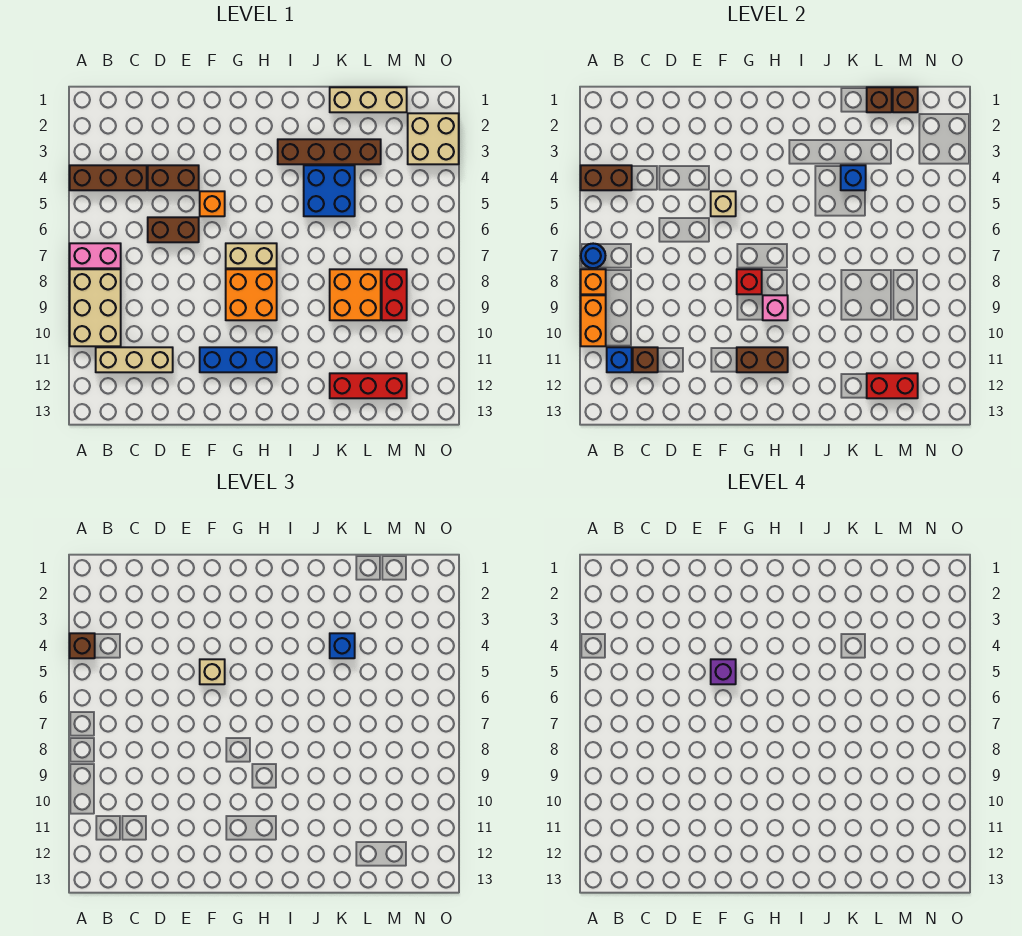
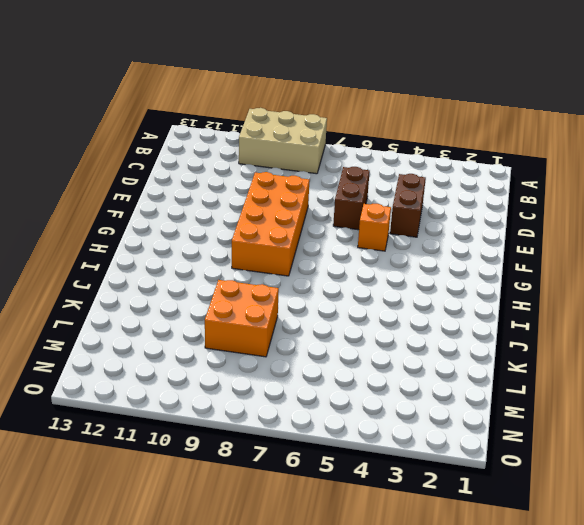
orange brick E8:H9 level 1 -> orange brick G8:H9 level 1
none -> brown brick A4:C4 level 1
none -> pink brick A7:B7 level 1
none -> tan brick B11:D11 level 1
none -> blue brick F11:H11 level 1

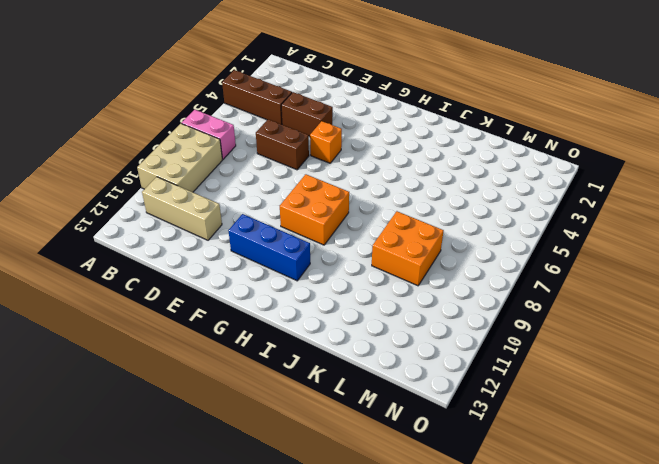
none -> tan brick G7:H7 level 1
none -> brown brick I3:L3 level 1
none -> blue brick J4:K5 level 1
none -> tan brick K1:M1 level 1

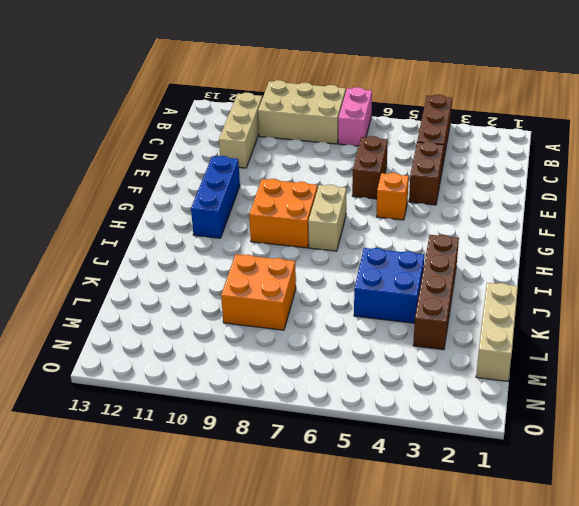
none -> red brick K12:M12 level 1
none -> red brick M8:M9 level 1
none -> tan brick N2:O3 level 1
none -> brown brick A4:B4 level 2

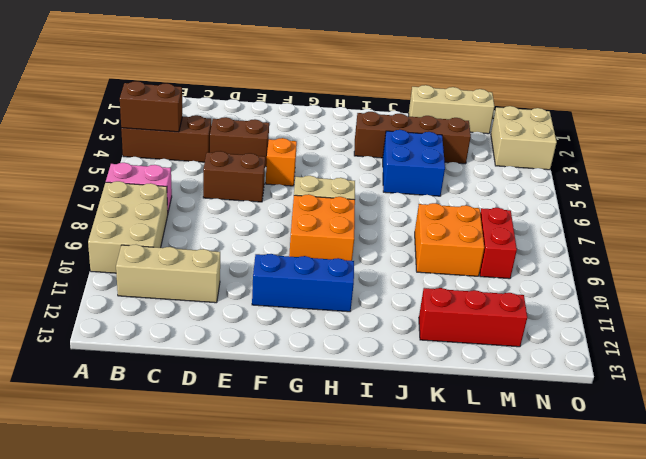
none -> blue round brick A7 level 2
none -> orange brick A8 level 2
none -> orange brick A9:A10 level 2
none -> blue brick B11 level 2

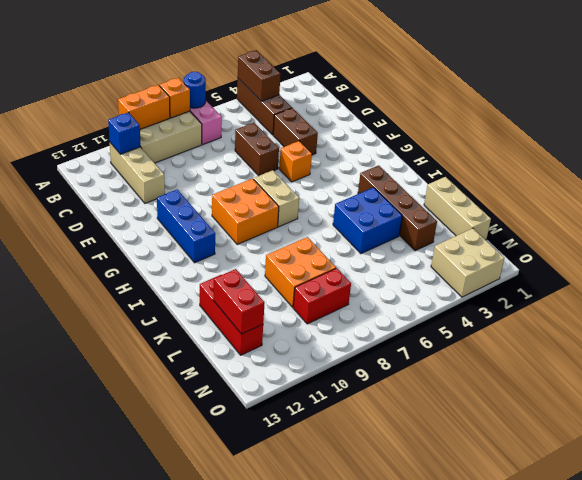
none -> brown brick C11 level 2
none -> tan brick F5 level 2
none -> red brick G8 level 2
none -> brown brick G11:H11 level 2

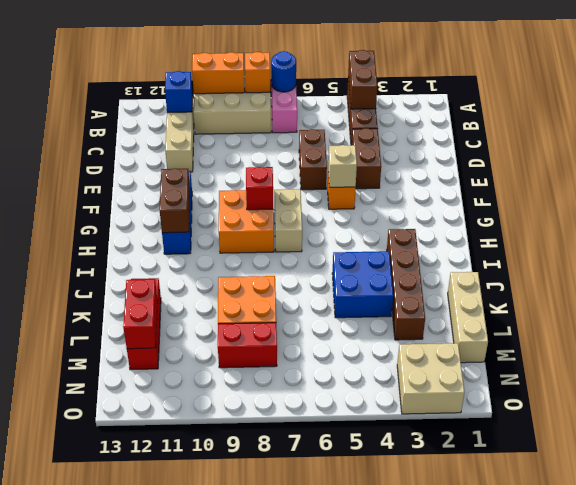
none -> brown brick C11 level 2
none -> pink brick H9 level 2
none -> blue brick K4 level 2
none -> brown brick L1 level 2

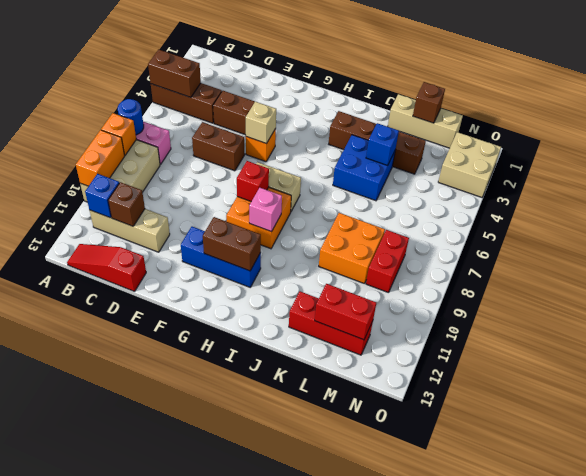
red slope B13:D13 level 1 top D -> none
none -> brown brick M1 level 2
none -> brown brick A4 level 3
none -> tan brick F5 level 3
none -> blue brick K4 level 3

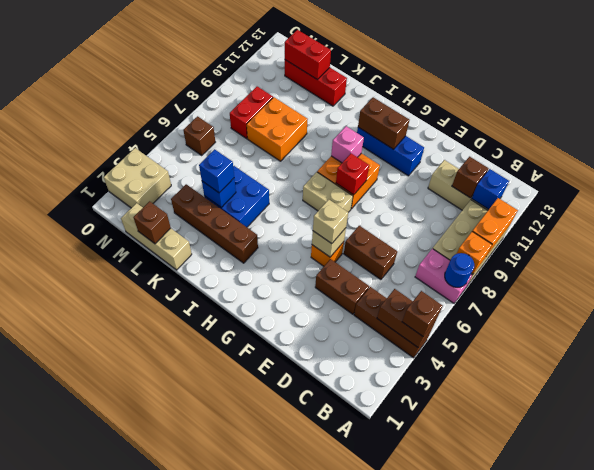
brown brick N6 level 1 -> brown brick M1 level 2
none -> purple brick F5 level 4

